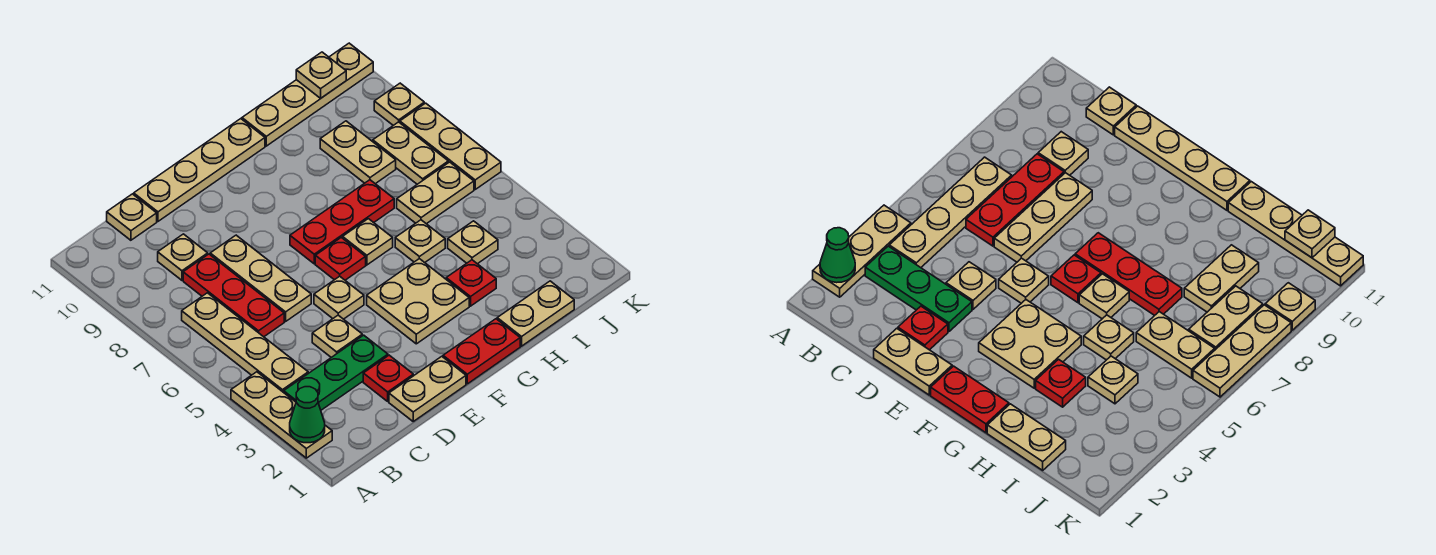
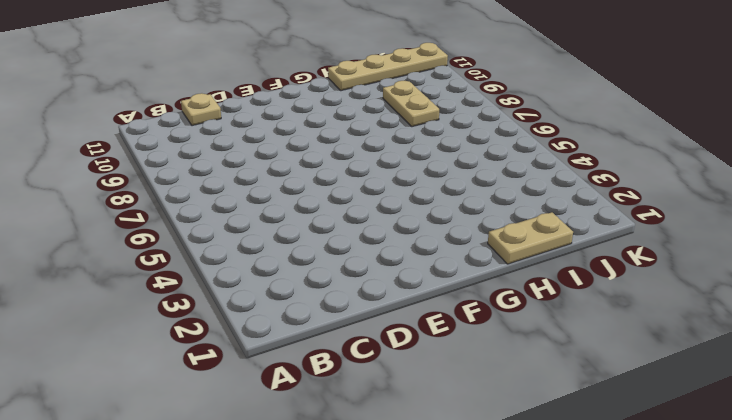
none -> tan plate A2:A4 level 1
none -> green plate B3:D3 level 1
none -> tan plate B4:B7 level 1

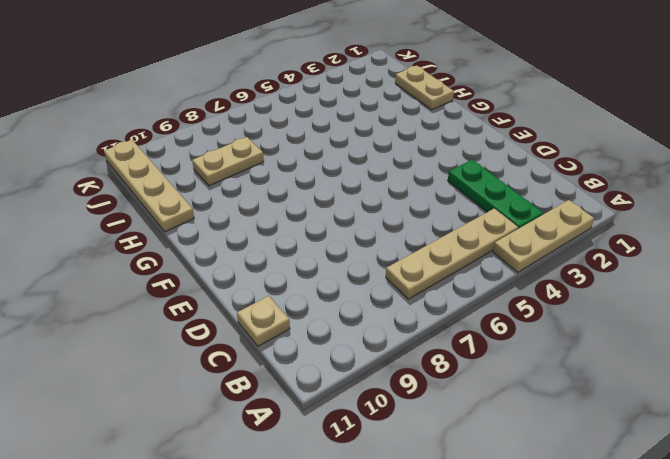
none -> red plate C6:C8 level 1
none -> tan plate C9 level 1
none -> tan plate D1:E1 level 1

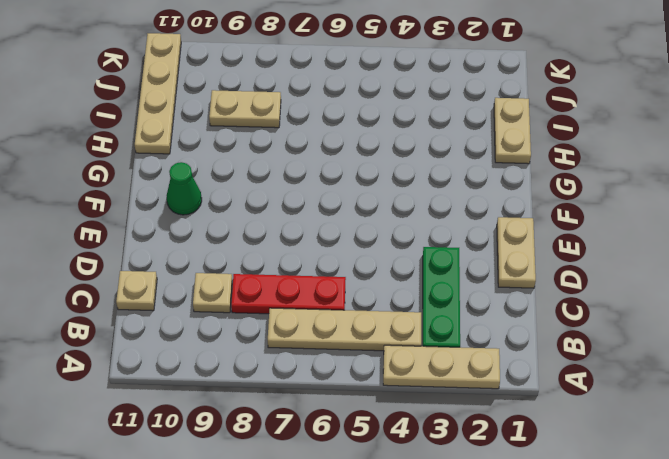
green cone F10 level 1 -> green cone A2 level 2
none -> red plate D2 level 1
none -> tan plate D4 level 1
none -> tan plate D6:D8 level 1

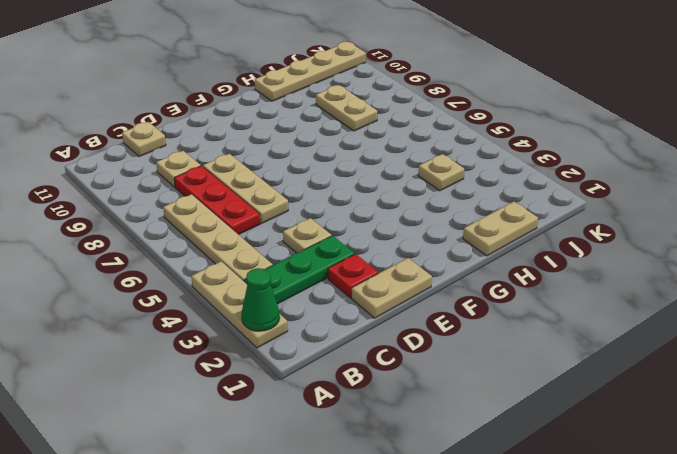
none -> tan plate D11:G11 level 1
none -> tan plate E5 level 1
none -> red plate F1:G1 level 1

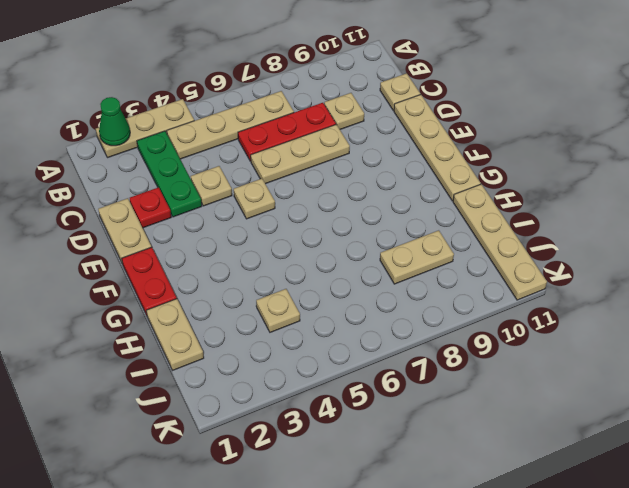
none -> tan plate F3:G4 level 1
none -> red plate F6 level 1
none -> red plate F7:H7 level 1

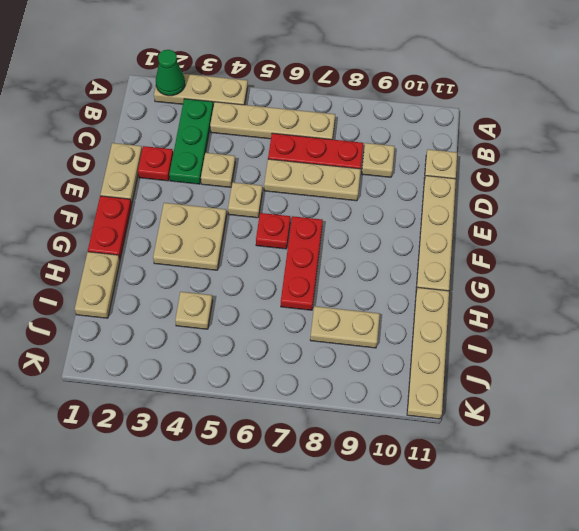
none -> tan plate G6 level 1
none -> red plate H3 level 1
none -> tan plate H5 level 1

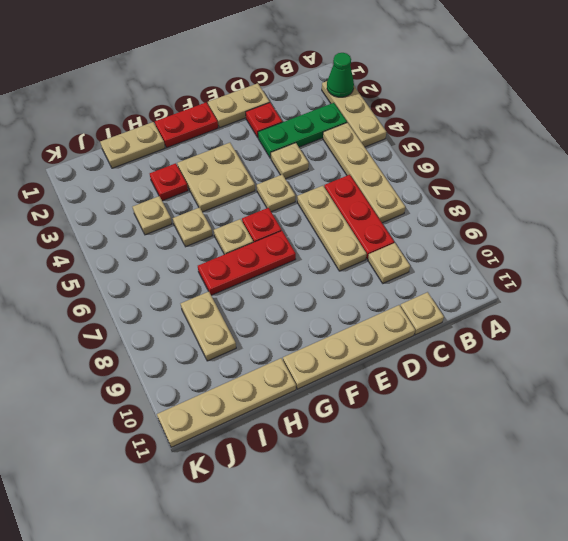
none -> tan plate I6:J6 level 1
none -> tan plate J7:J8 level 1
none -> tan plate K6:K8 level 1

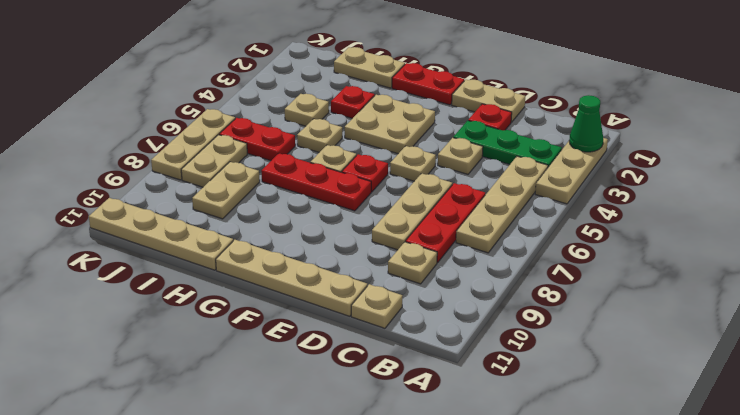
red plate I6:J6 level 1 -> tan plate I6:J6 level 1
none -> tan plate K9 level 1
none -> tan plate J11 level 2

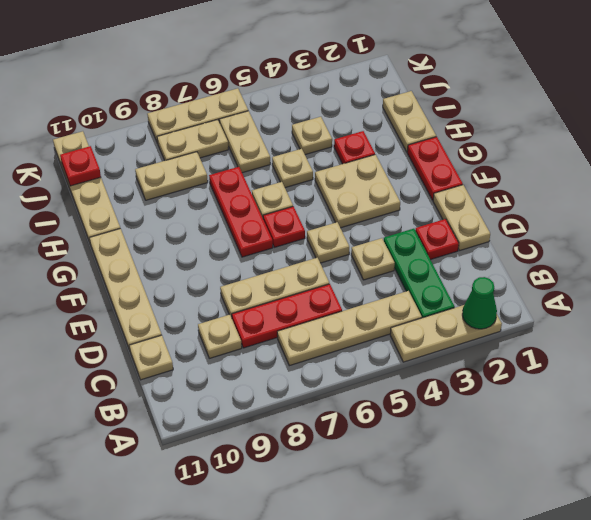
red plate J11 level 2 -> tan plate J11 level 2
none -> tan plate K9 level 1

